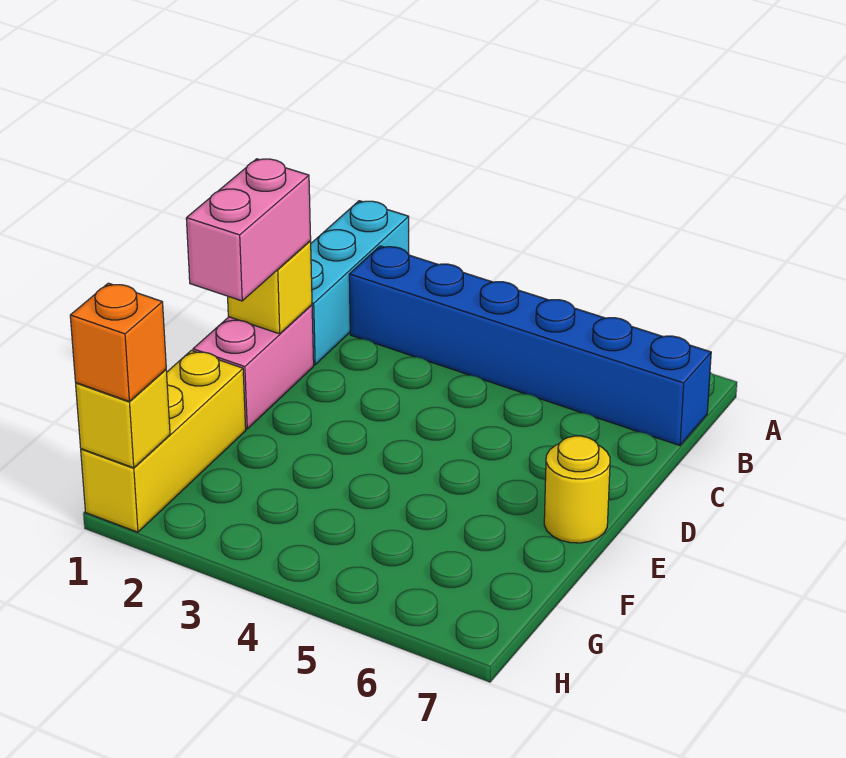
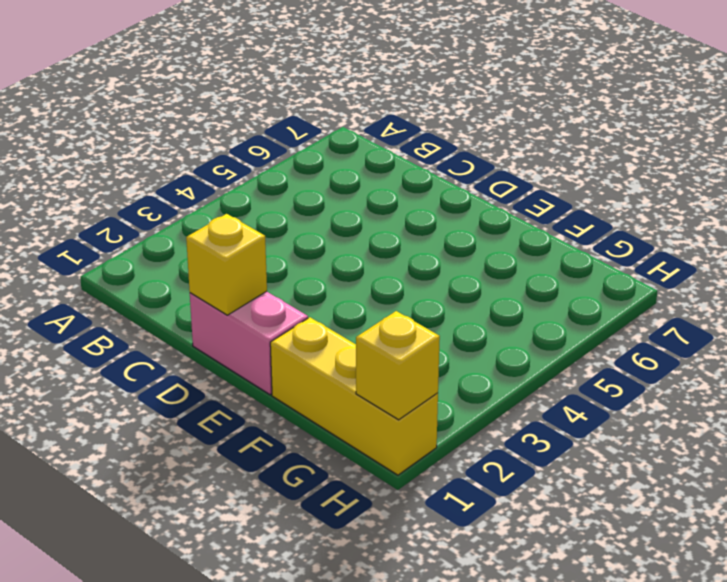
none -> cyan brick A1:C1 level 1
none -> blue brick B2:B7 level 1

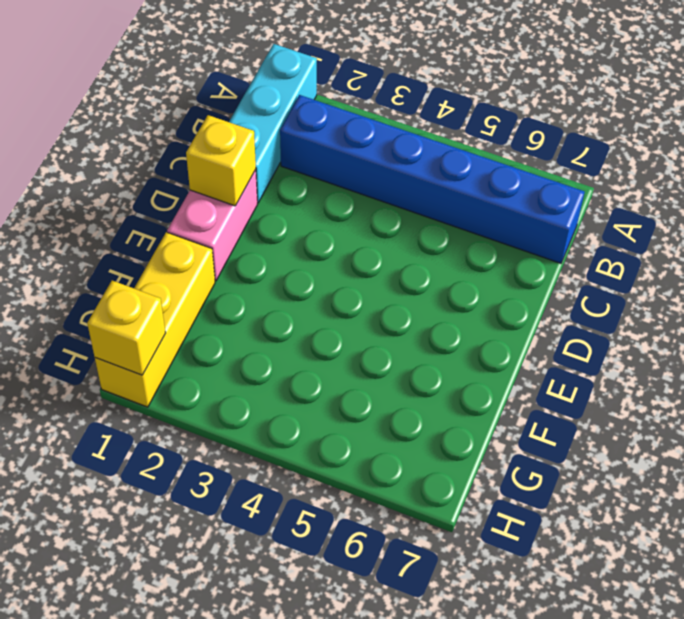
none -> yellow round brick E7 level 1
none -> pink brick D1:E1 level 3

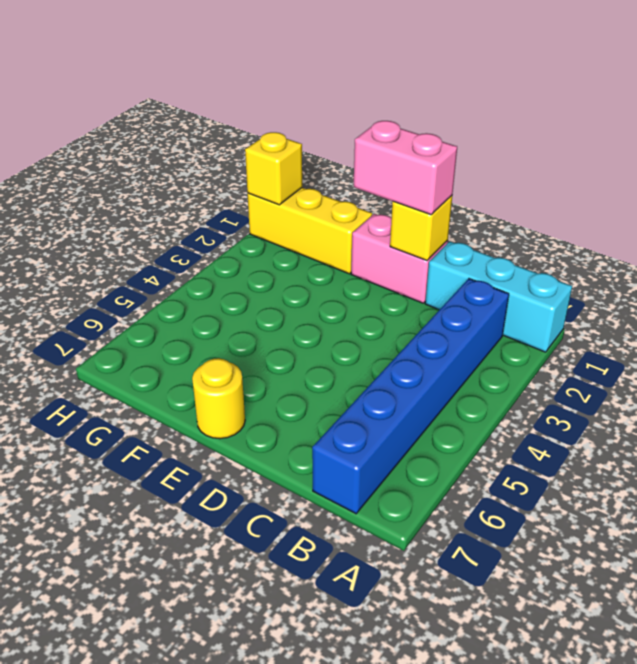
none -> orange brick H1 level 3

